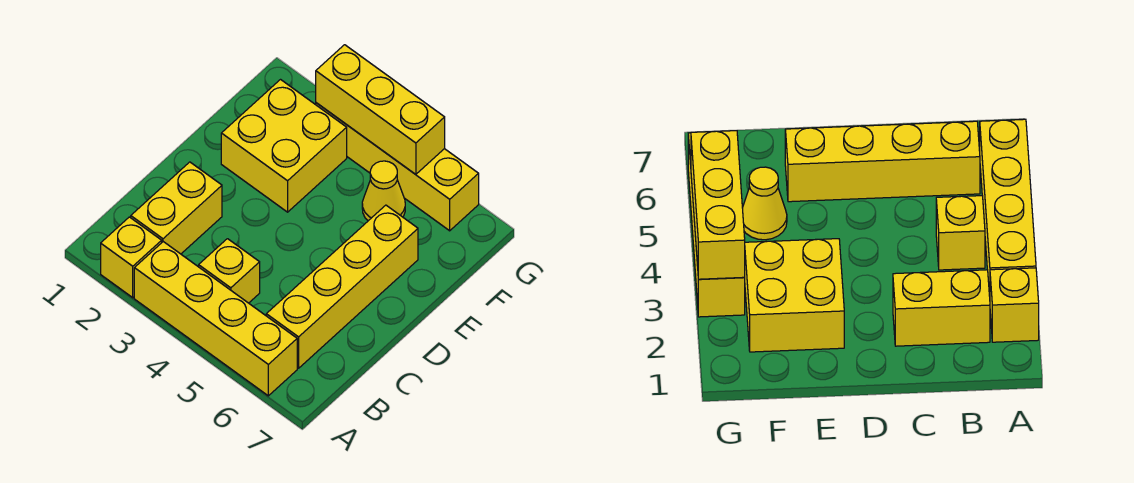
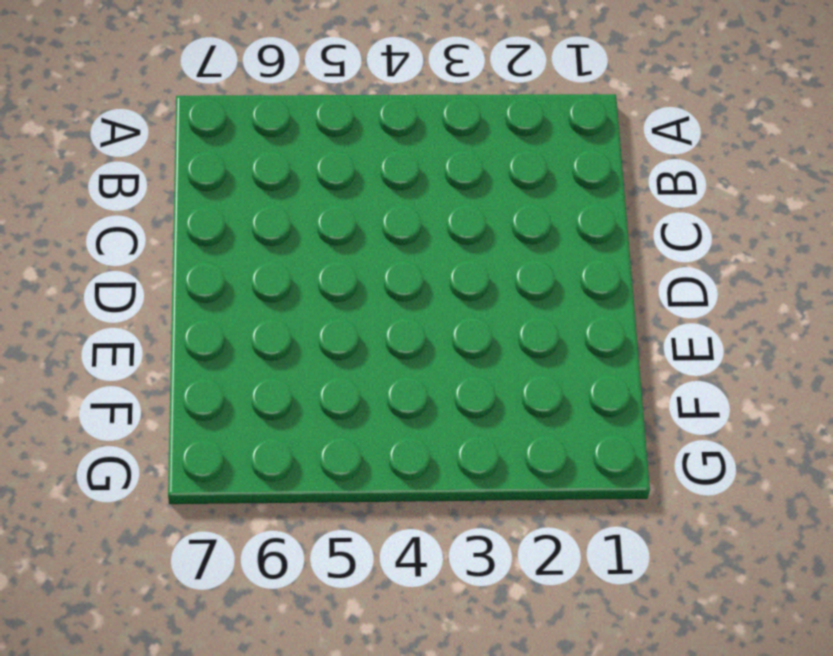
none -> yellow brick A2 level 1
none -> yellow brick A3:A6 level 1

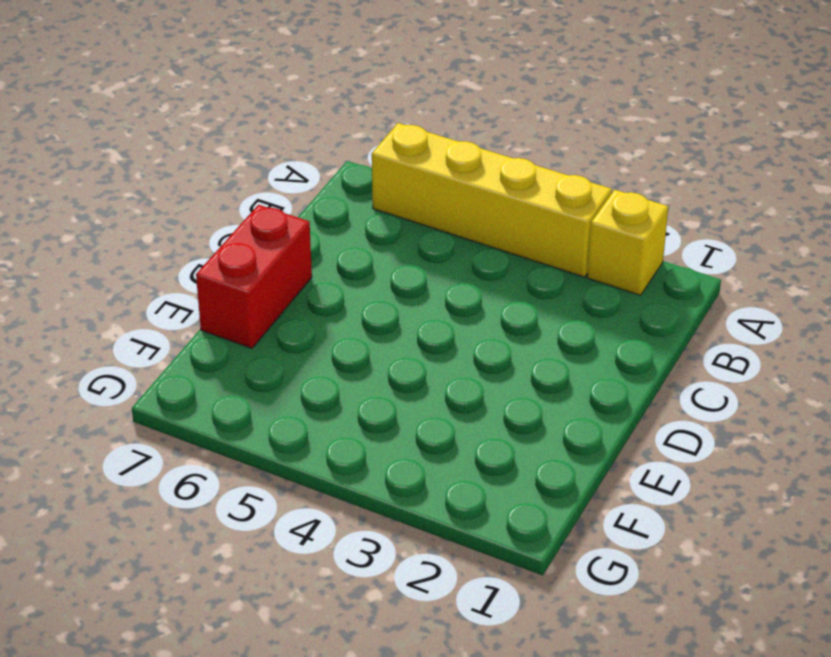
red brick D7:E7 level 1 -> none
none -> yellow brick B2:C2 level 1
none -> yellow brick B4 level 1

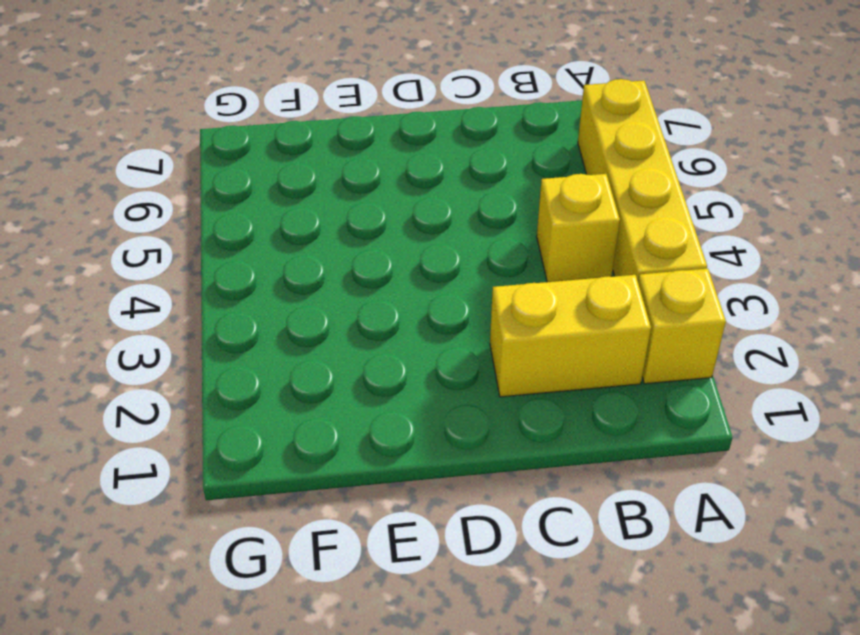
none -> yellow brick B6:E6 level 1
none -> yellow brick E2:F3 level 1

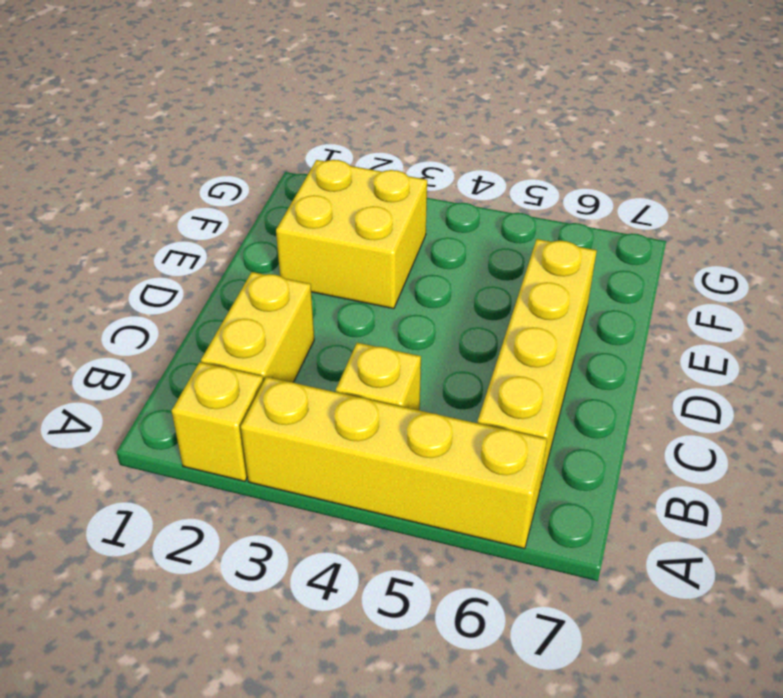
none -> yellow cone F5 level 1
none -> yellow brick G3:G6 level 1

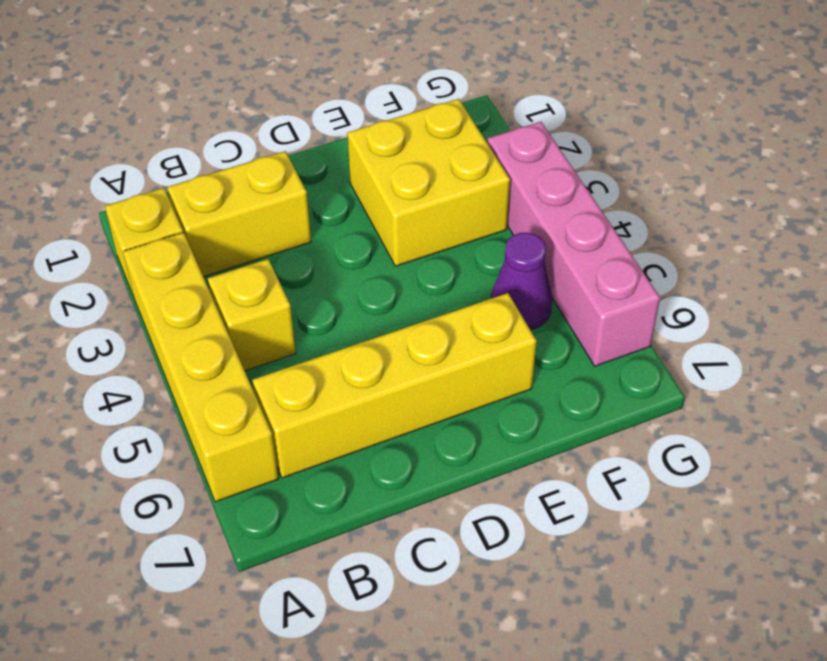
purple cone F5 level 1 -> yellow cone F5 level 1
pink brick G3:G6 level 1 -> yellow brick G3:G6 level 1
none -> yellow brick G3:G5 level 2

